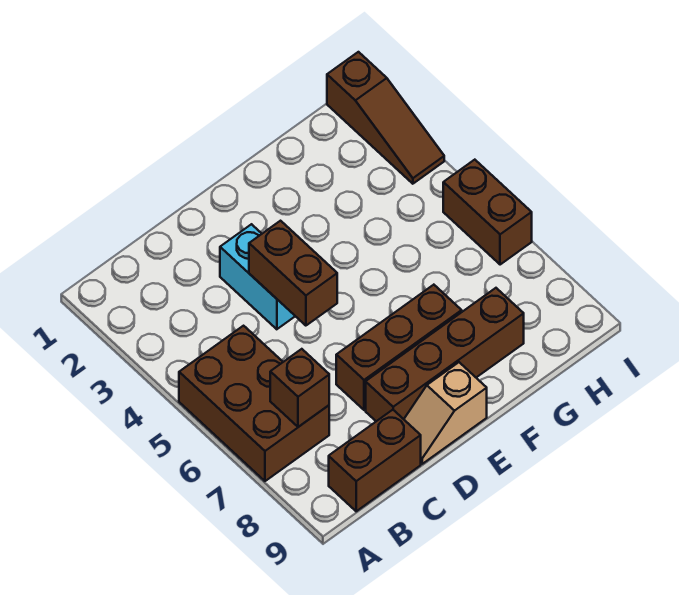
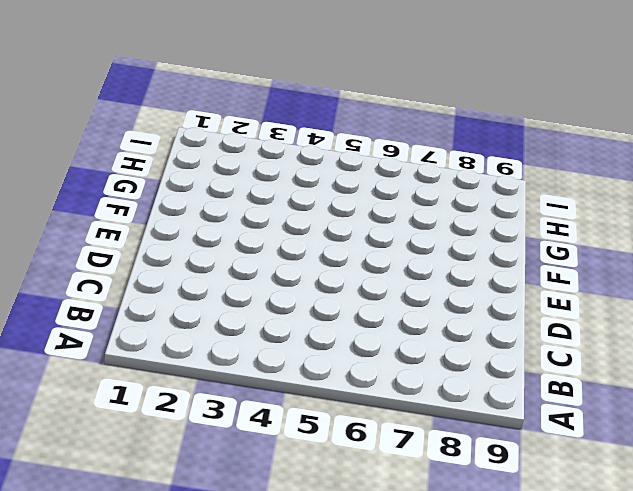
none -> brown brick A5:B7 level 1
none -> brown brick B9:C9 level 1

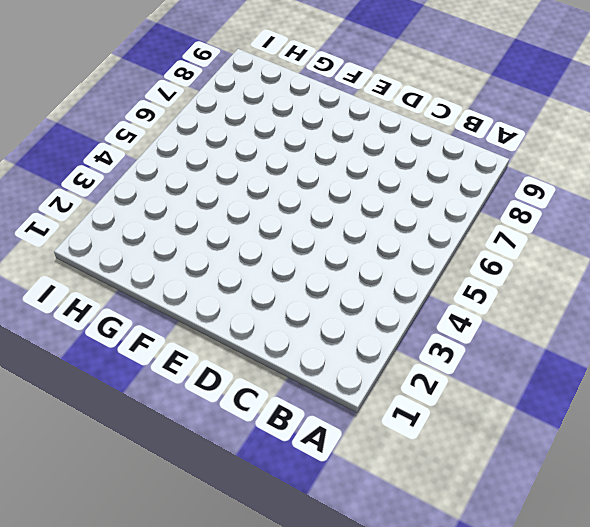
none -> brown brick A5:B7 level 1
none -> brown brick B9:C9 level 1

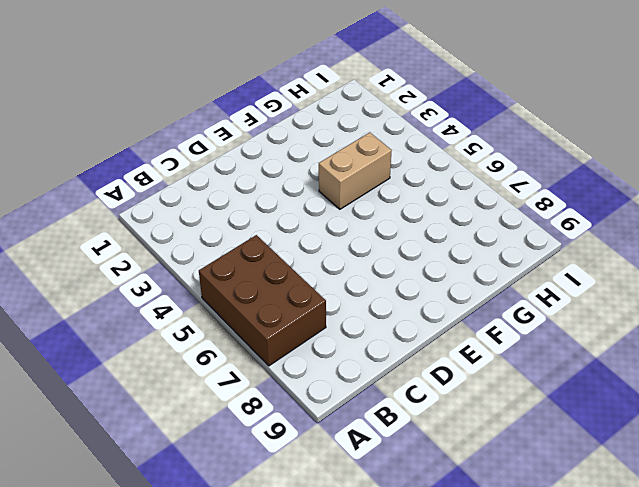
tan brick F4:G4 level 1 -> none
none -> brown brick B9:C9 level 1
none -> cyan brick D3:D4 level 1

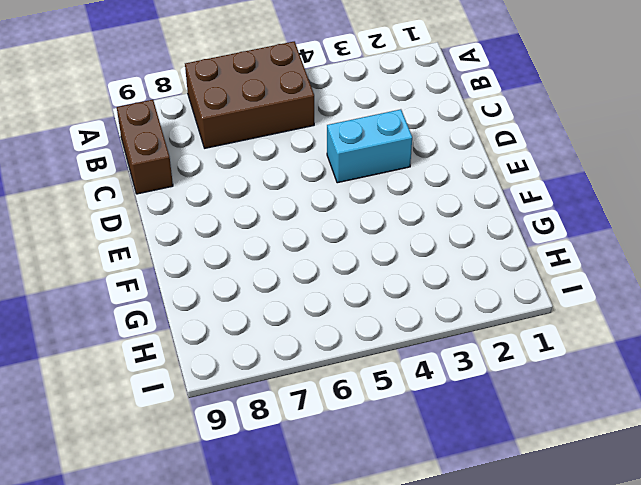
none -> brown brick D7:F7 level 1
none -> brown brick D8:G8 level 1

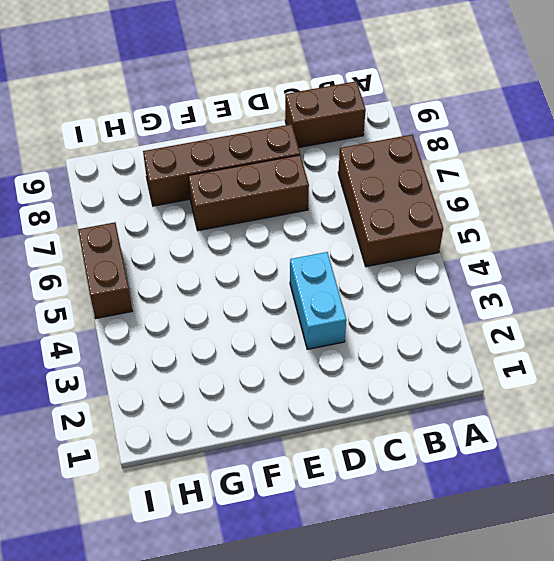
none -> tan slope D9:E9 level 1 top E
none -> brown slope I1:I3 level 1 top 1

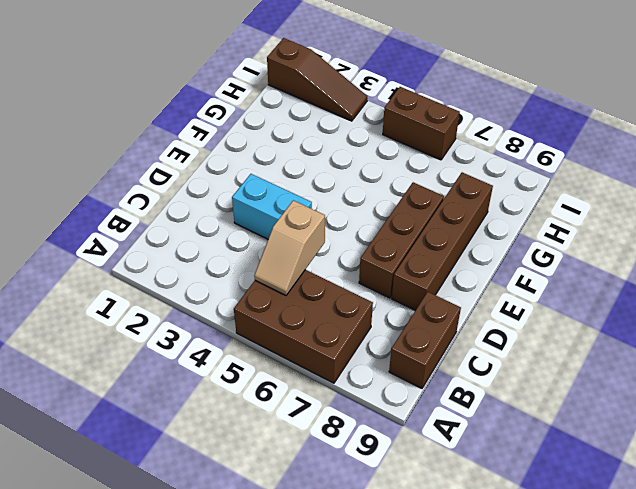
tan slope B5:C5 level 2 top C -> tan slope D9:E9 level 1 top E
none -> brown brick B7 level 2
none -> brown brick D4:D5 level 2

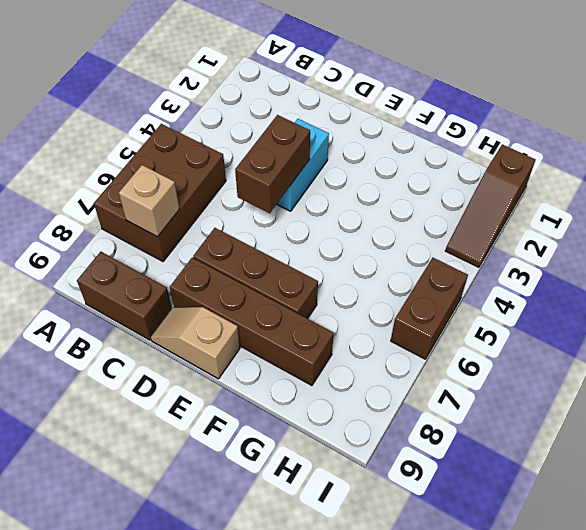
tan brick B7 level 2 -> brown brick B7 level 2

